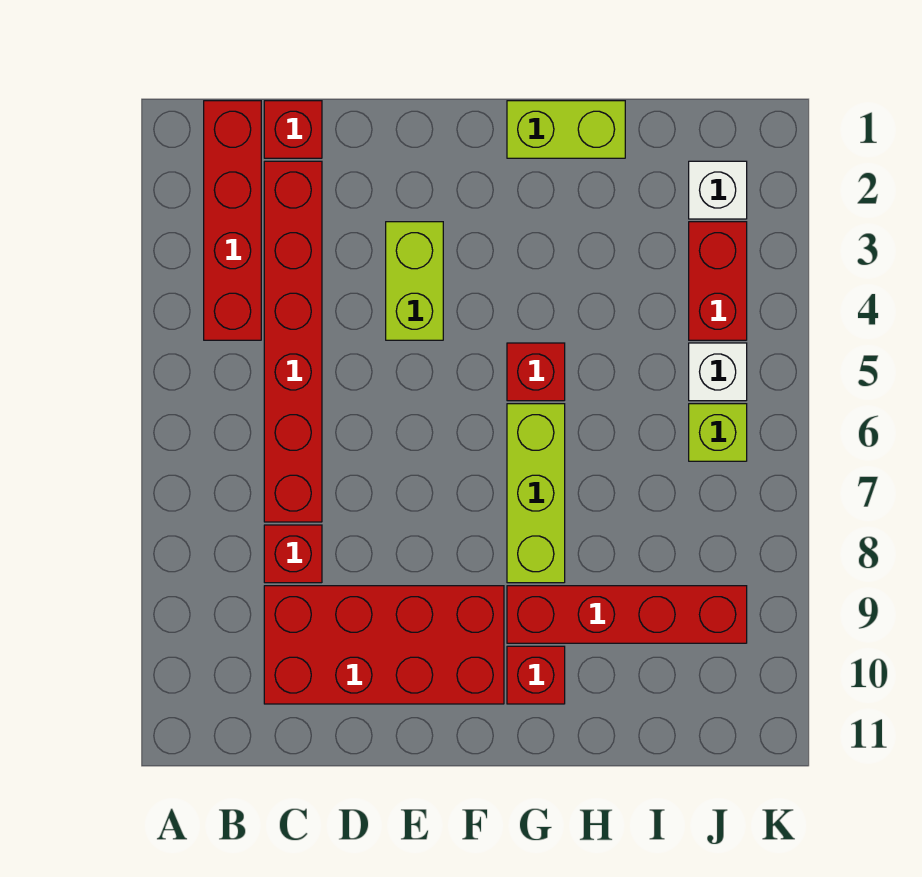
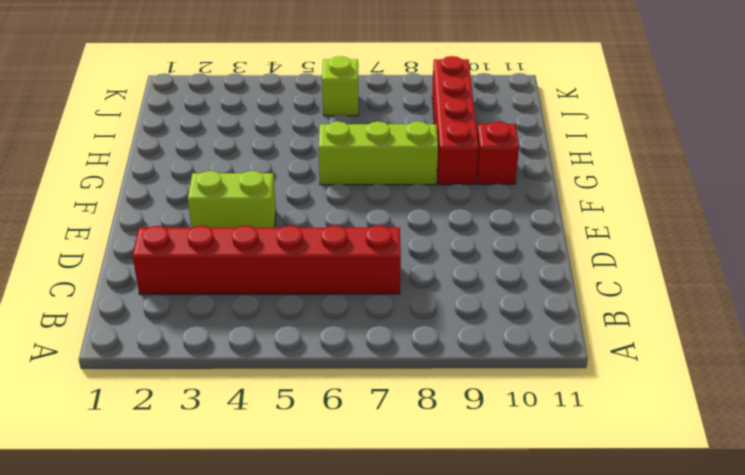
none -> red brick B1:B4 level 1
none -> red brick C1 level 1
none -> red brick C8 level 1

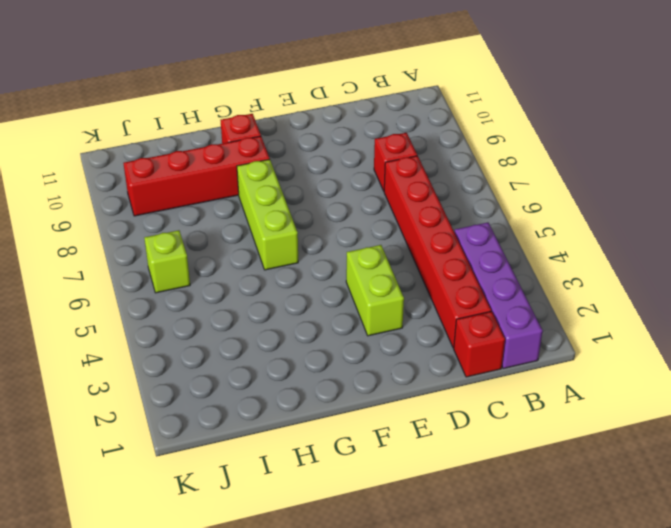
purple brick B1:B4 level 1 -> red brick B1:B4 level 1
none -> red brick C9:F10 level 1
none -> lime brick G1:H1 level 1
none -> red brick G5 level 1

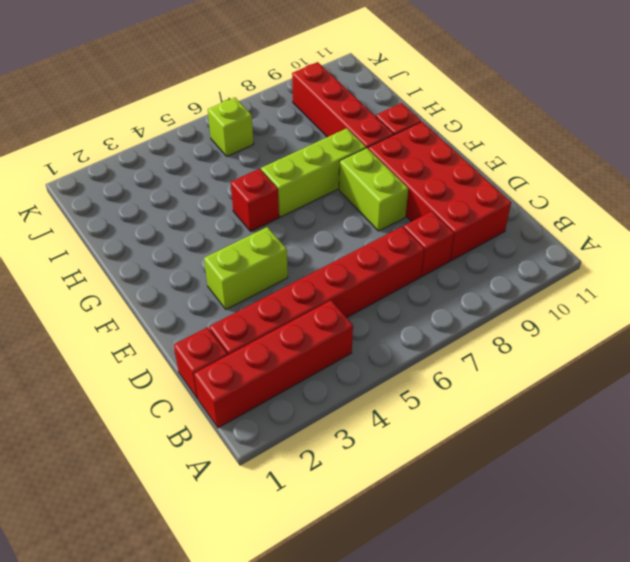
lime brick E8:F8 level 1 -> lime brick G1:H1 level 1
none -> white brick J2 level 1
none -> red brick J3:J4 level 1
none -> white brick J5 level 1

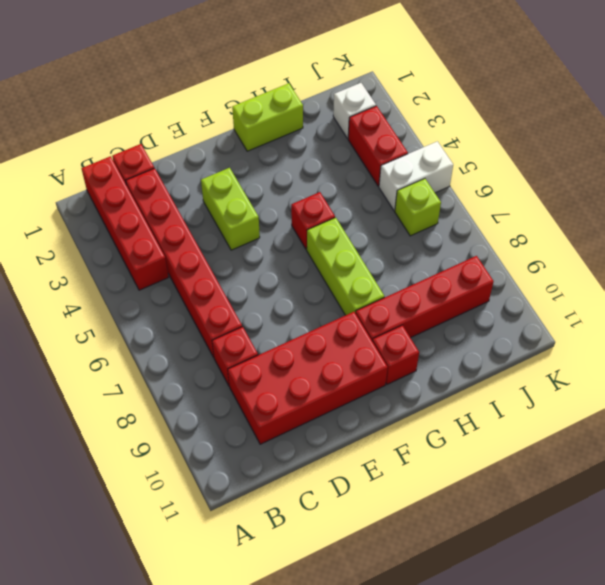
white brick J5:K5 level 1 -> white brick J5 level 1

